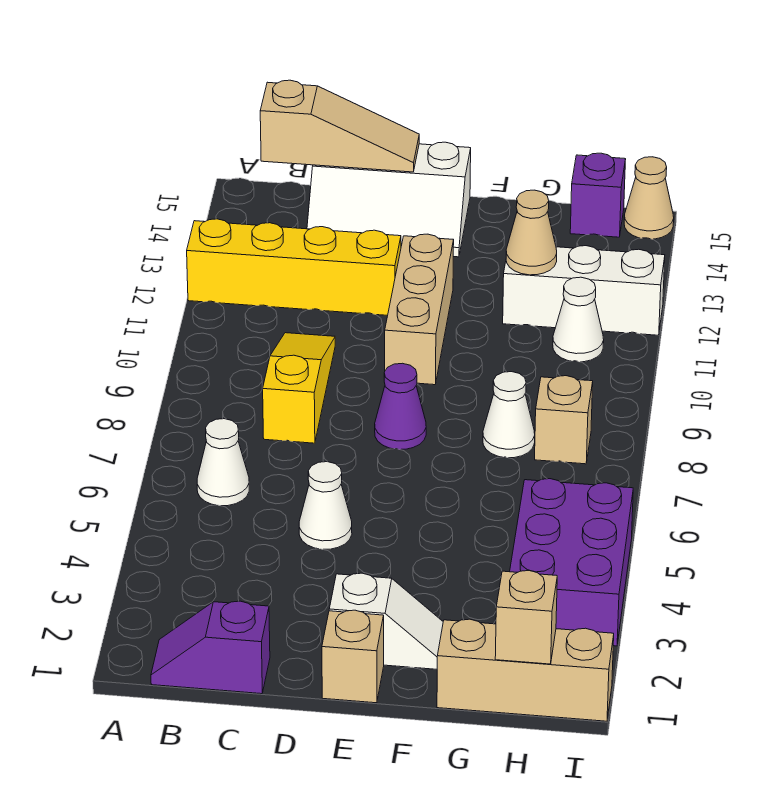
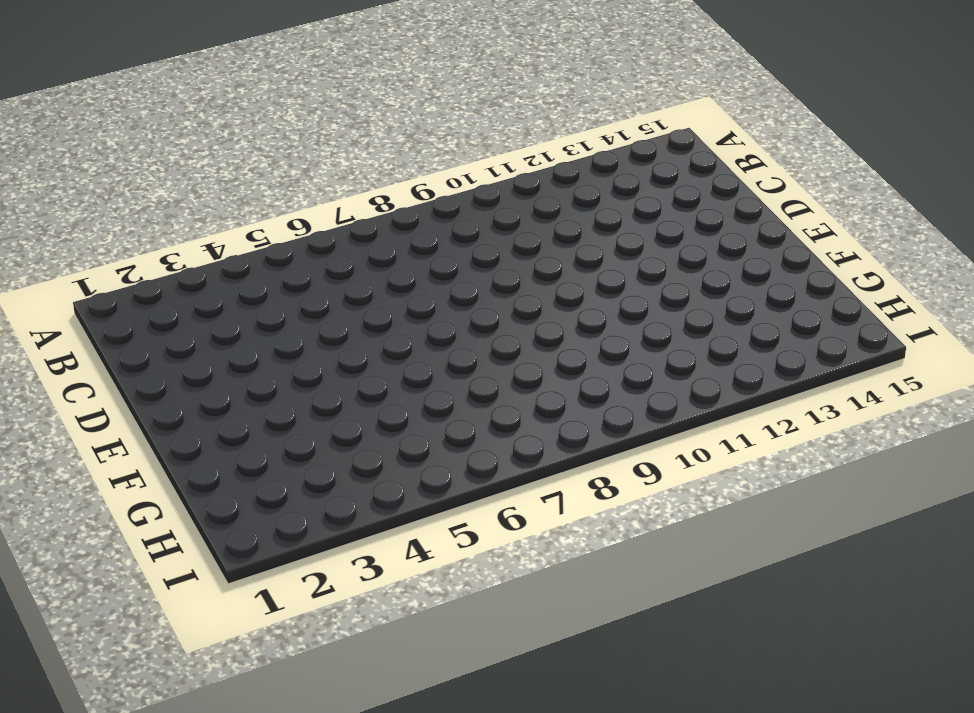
none -> yellow brick A12:D12 level 1
none -> purple slope B1:C1 level 1 top C
none -> white cone B6 level 1

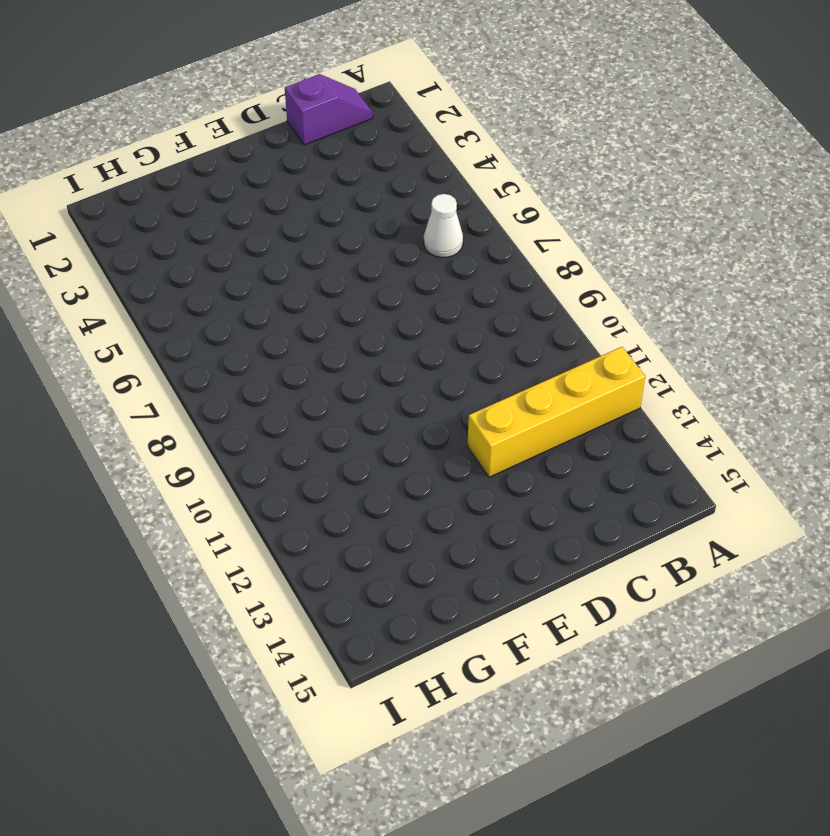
none -> yellow slope C8:C10 level 1 top 8
none -> white slope C14:E15 level 1 top 15
none -> white cone D5 level 1

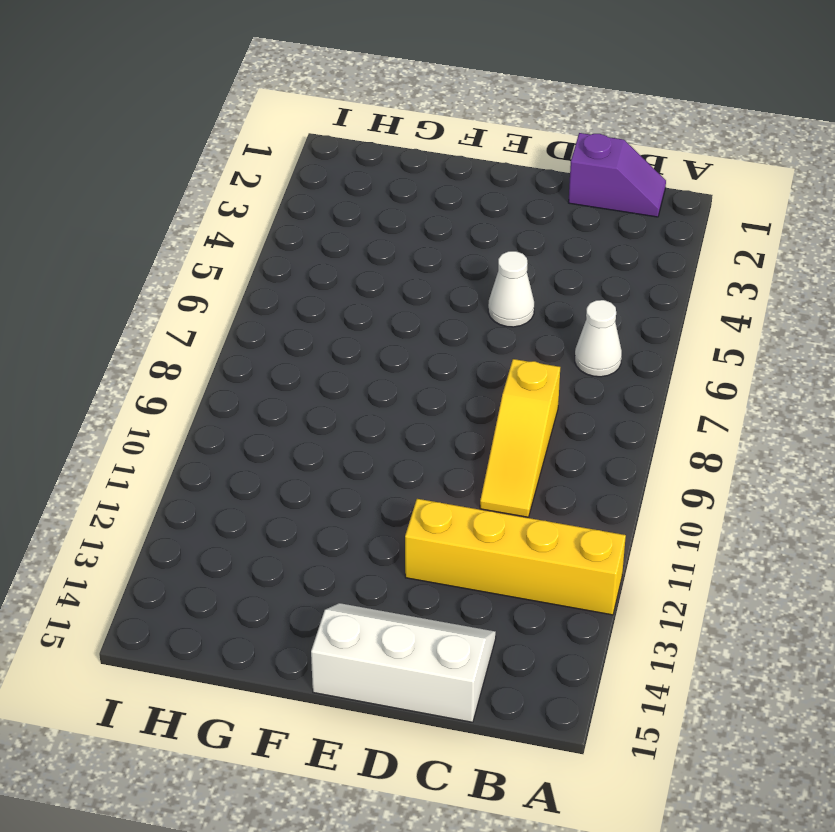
none -> tan brick E1 level 1
none -> white slope E2:F2 level 1 top E
none -> purple cone E8 level 1

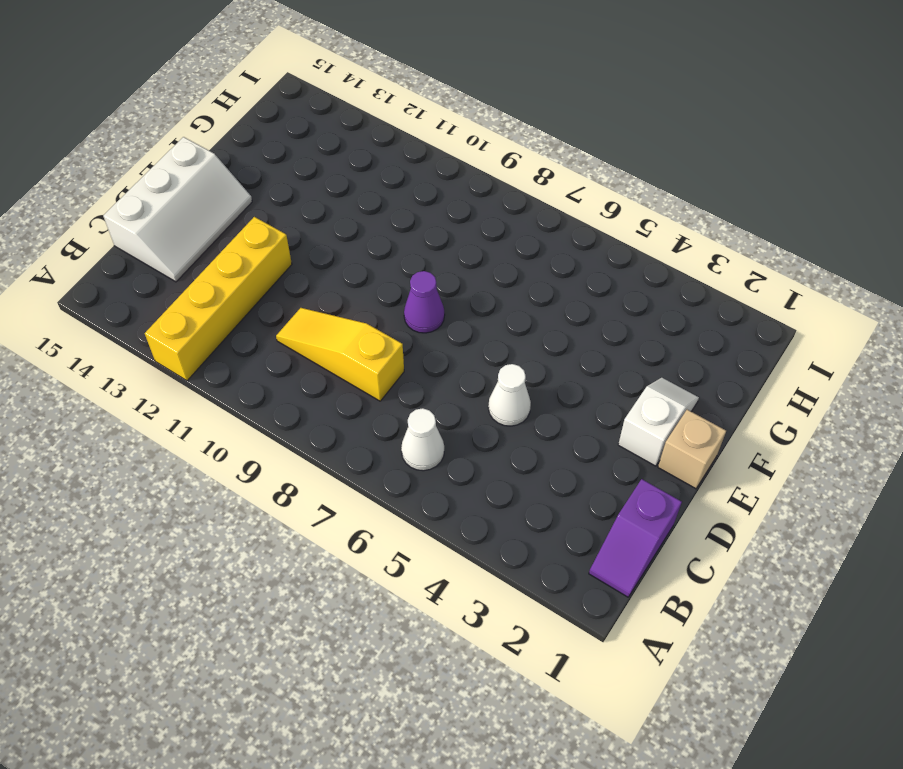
none -> tan brick E10:E12 level 1
none -> tan brick G1:I1 level 1
none -> white cone G8 level 1

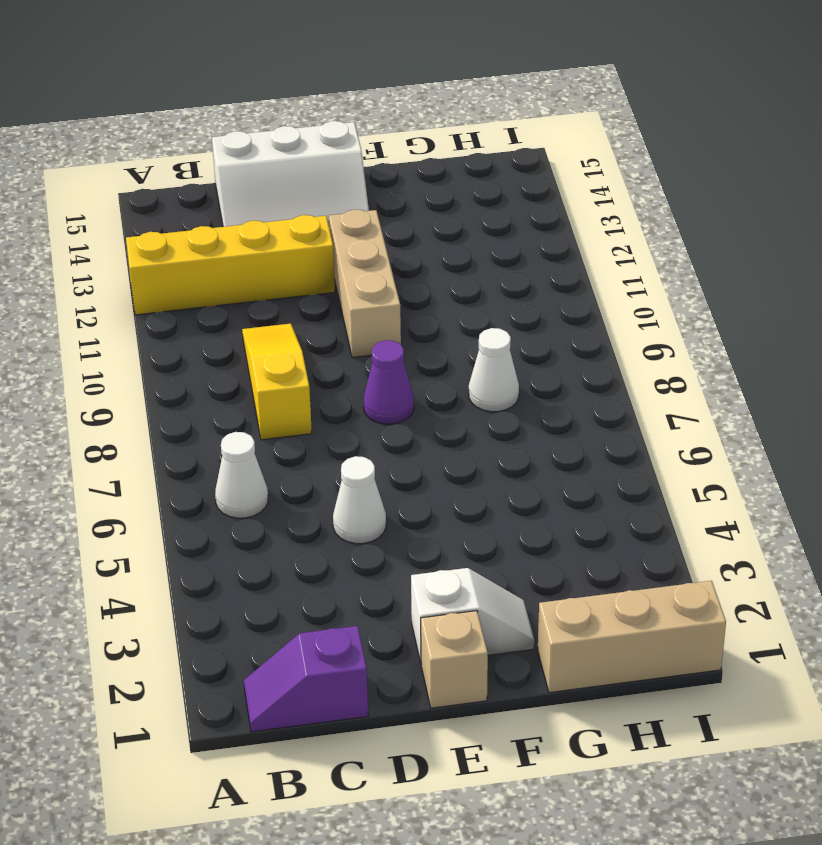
none -> white brick G12:I12 level 1
none -> purple brick H3:I5 level 1
none -> tan brick H8 level 1

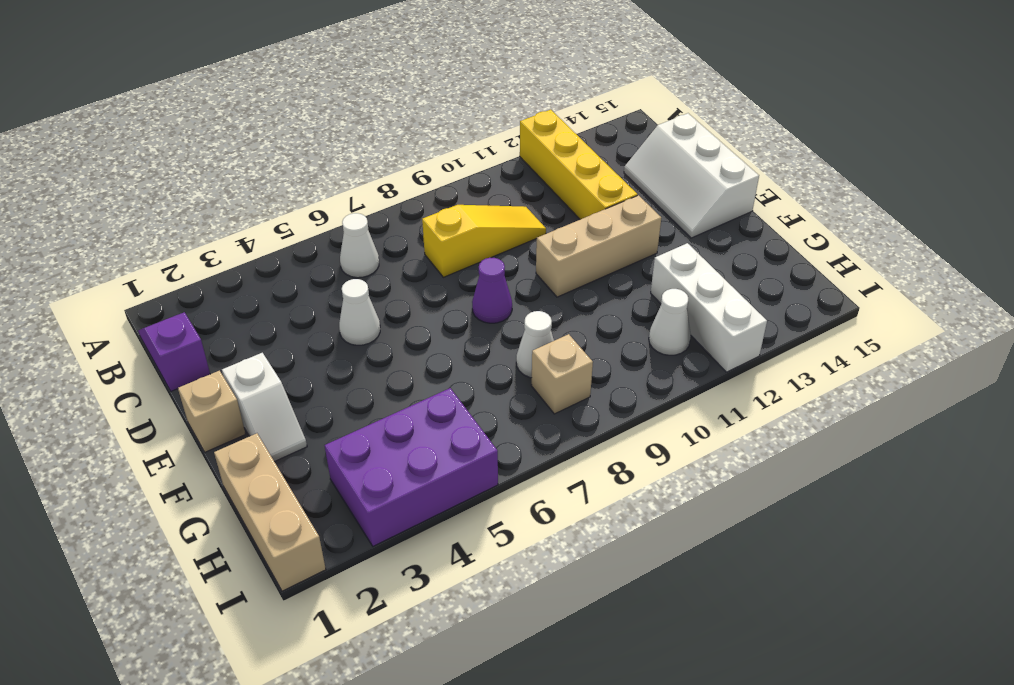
none -> purple brick H15 level 1
none -> tan cone I15 level 1
none -> tan slope B15:D15 level 2 top B

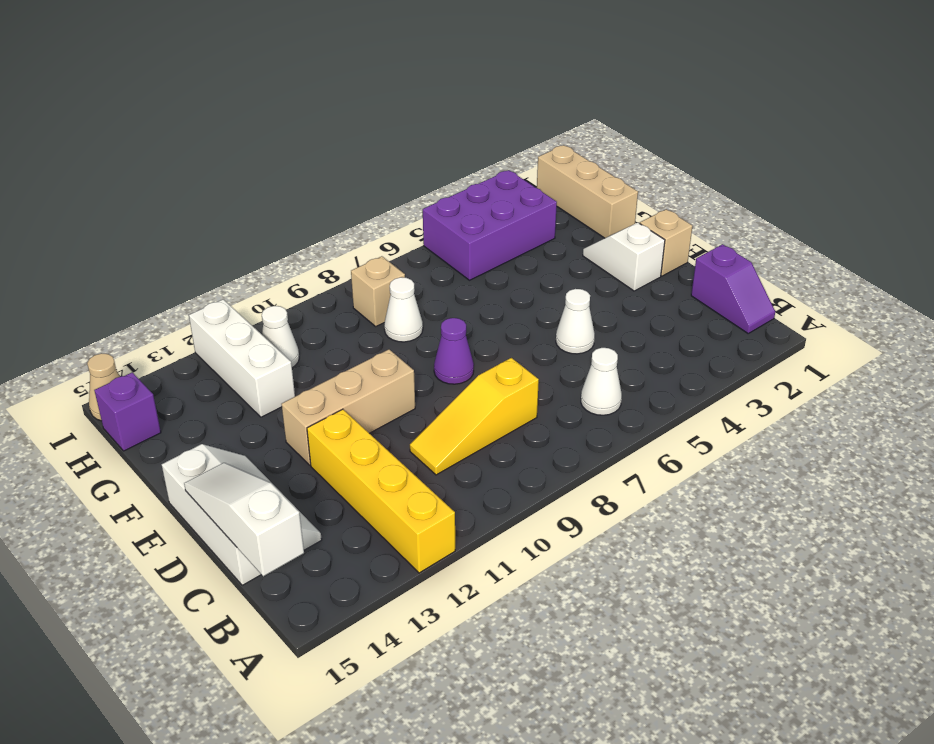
white slope B15:D15 level 2 top B -> tan slope B15:D15 level 2 top B
none -> tan cone G12 level 2
none -> tan brick H1 level 2

